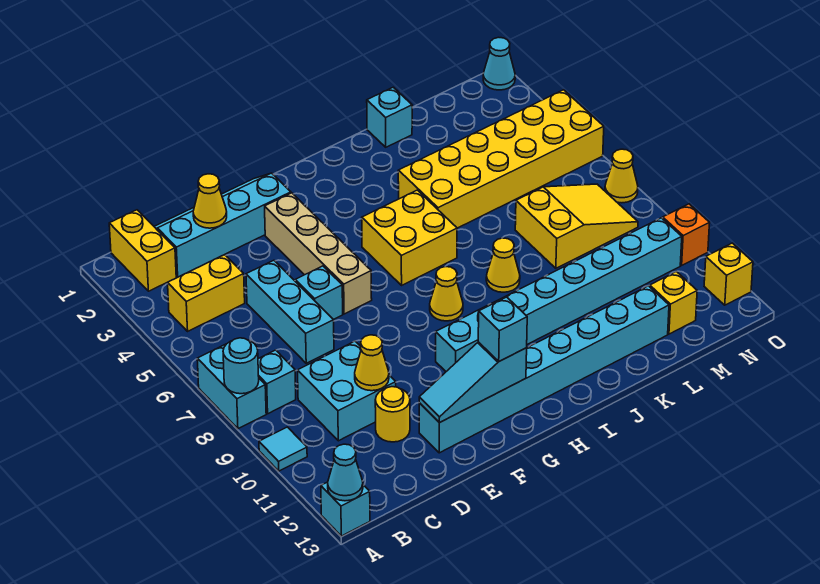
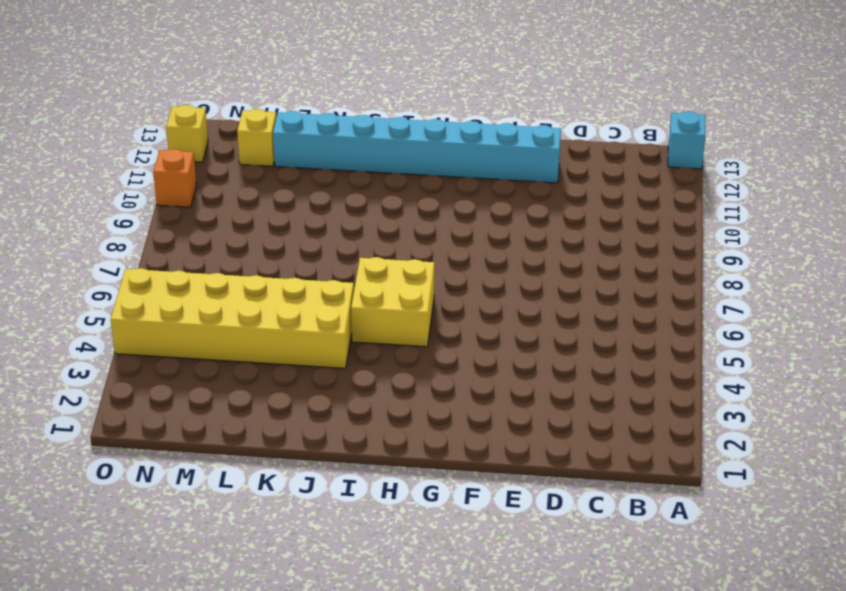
none -> cyan brick A7:A8 level 1
none -> cyan tile A10 level 1
none -> yellow brick B1:B2 level 1
none -> yellow brick B4:C4 level 1

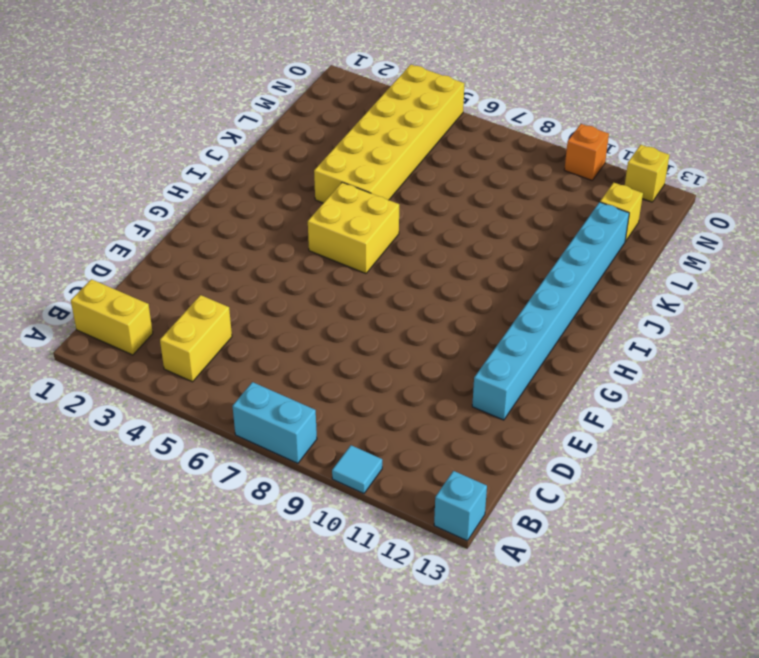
none -> cyan brick B8 level 1
none -> cyan slope C1:F2 level 1 top 2
none -> cyan brick C9:D10 level 1
none -> cyan brick D5:D7 level 1

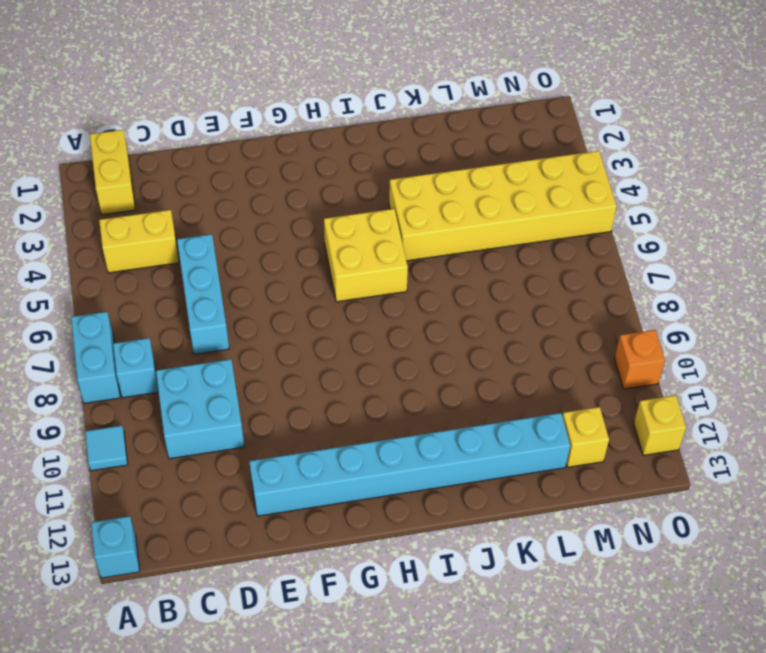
none -> cyan slope C1:F2 level 1 top 2
none -> yellow round brick D11 level 1
none -> cyan brick E6 level 1
none -> tan brick F3:F6 level 1

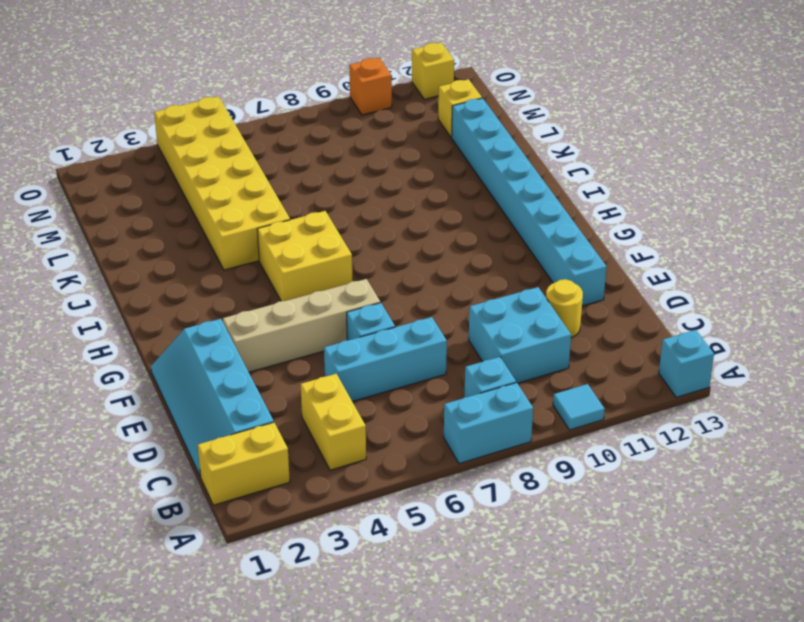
none -> cyan brick G10:N10 level 1
none -> yellow cone H8 level 1
none -> yellow cone J8 level 1
none -> cyan brick K1 level 1

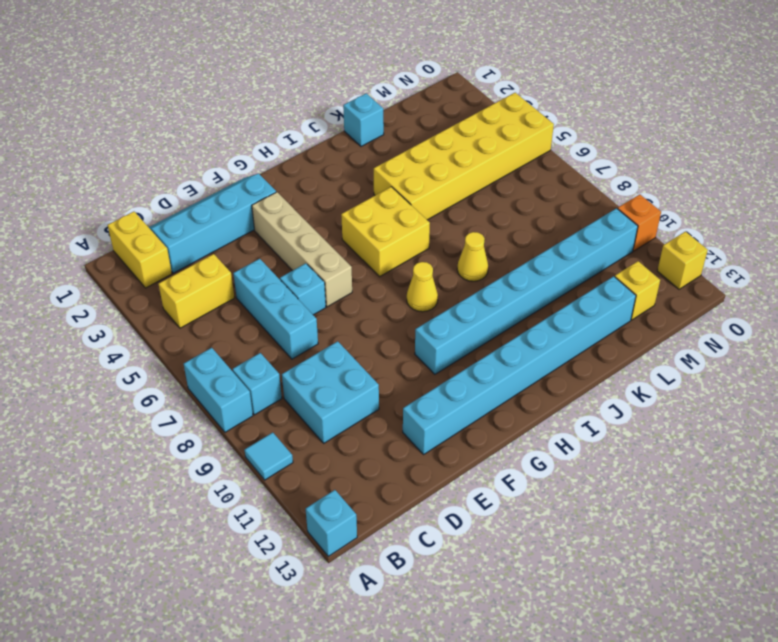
none -> yellow round brick D11 level 1
none -> yellow slope L7:N8 level 1 top L
none -> cyan cone O1 level 1
none -> yellow cone O7 level 1

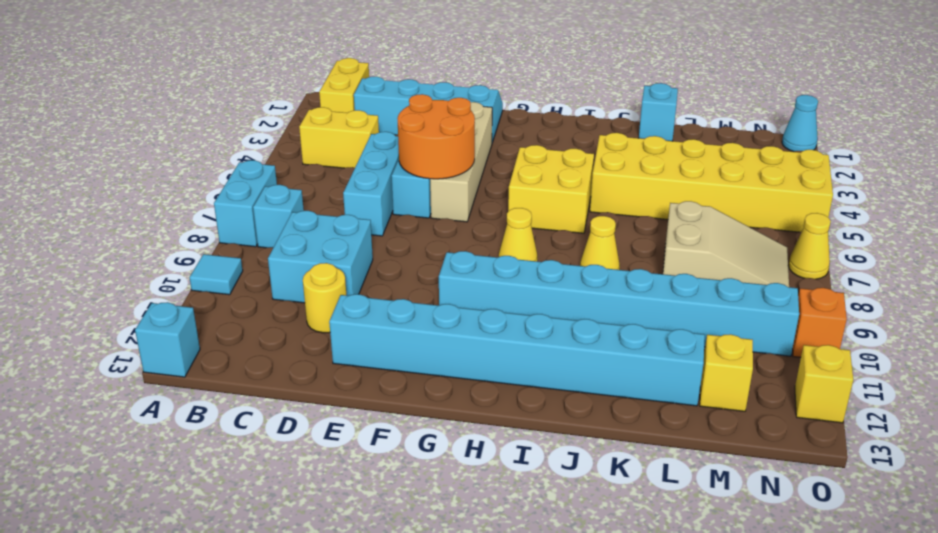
orange round brick E5:F6 level 2 -> none
tan slope L7:N8 level 1 top L -> yellow slope L7:N8 level 1 top L
none -> cyan round brick A8 level 2
none -> cyan cone A13 level 2
none -> yellow cone D2 level 2
none -> yellow cone D10 level 2

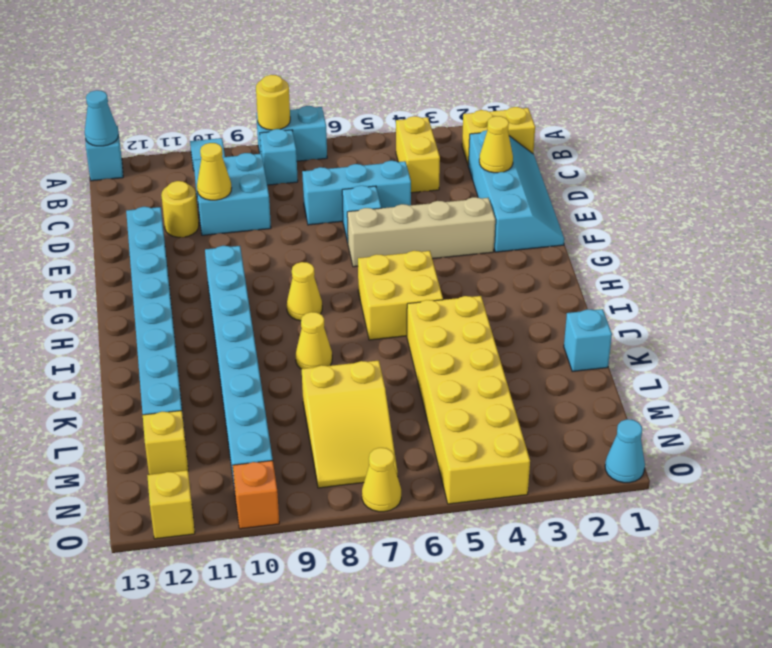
yellow round brick A8 level 2 -> cyan round brick A8 level 2
none -> cyan slope E12:G12 level 2 top G
none -> cyan brick G12 level 3

